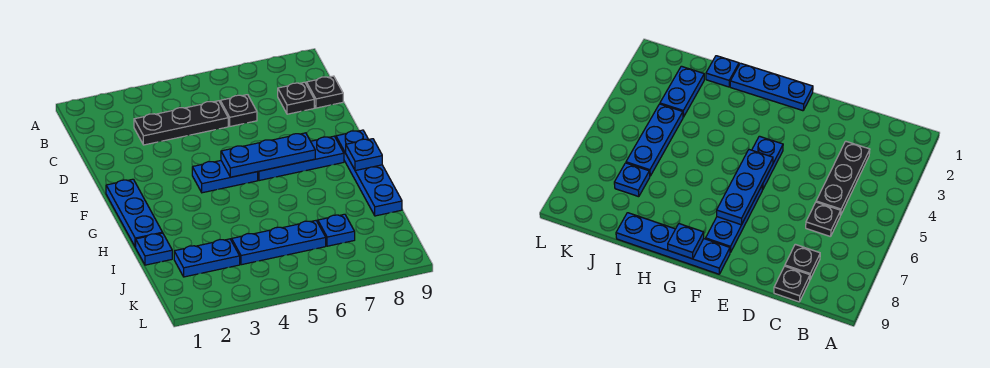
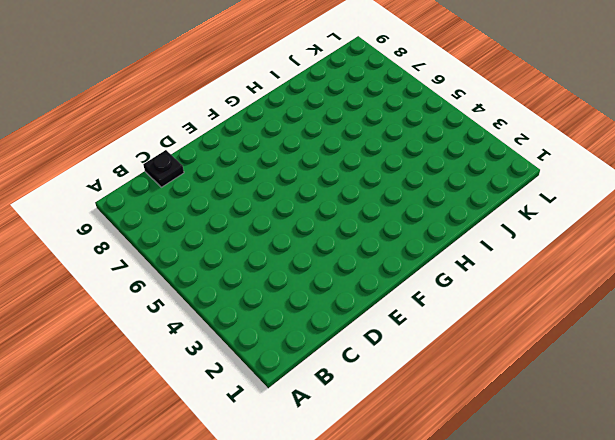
none -> black plate C3:C5 level 1
none -> black plate C6 level 1
none -> black plate C8 level 1

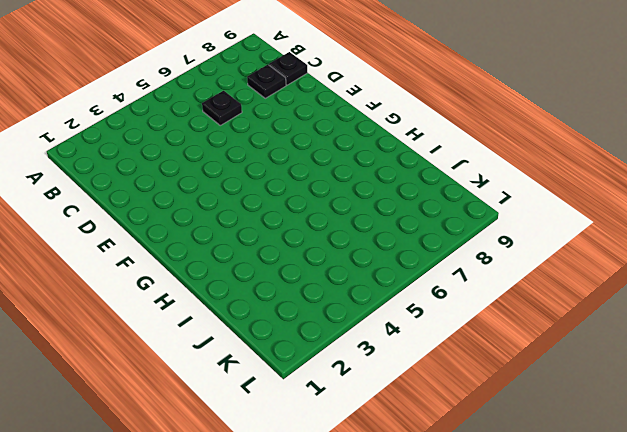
none -> black plate C3:C5 level 1
none -> blue plate F1:H1 level 1
none -> blue plate F4:F5 level 1

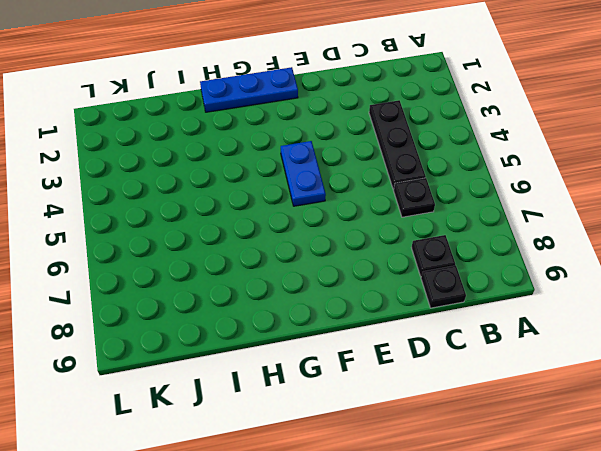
none -> blue plate F6:F8 level 1
none -> blue plate F9:I9 level 1
none -> blue plate I1 level 1

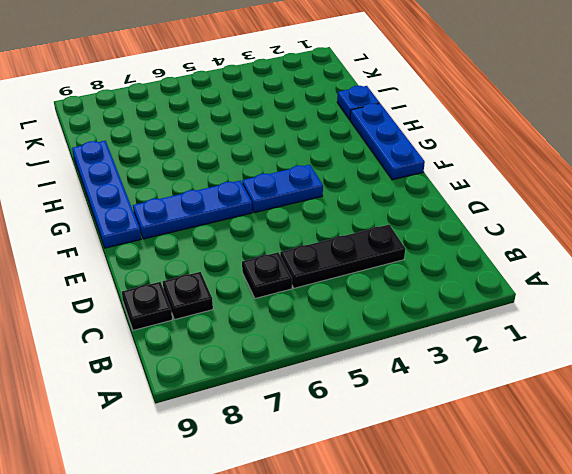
none -> blue plate J2:J3 level 1
none -> blue plate J4:J6 level 1
none -> blue plate J7 level 1

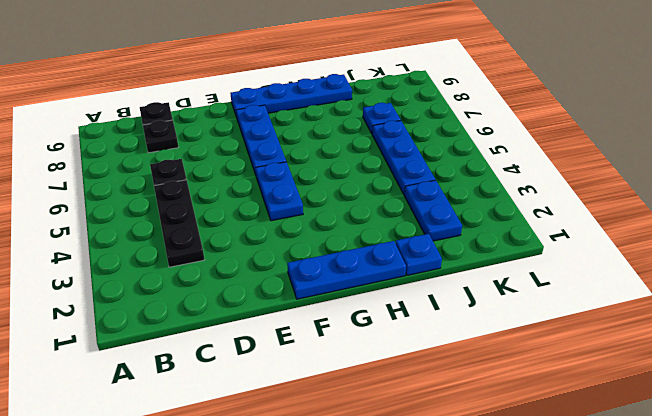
none -> blue plate F5:F7 level 2
none -> blue plate G9 level 2

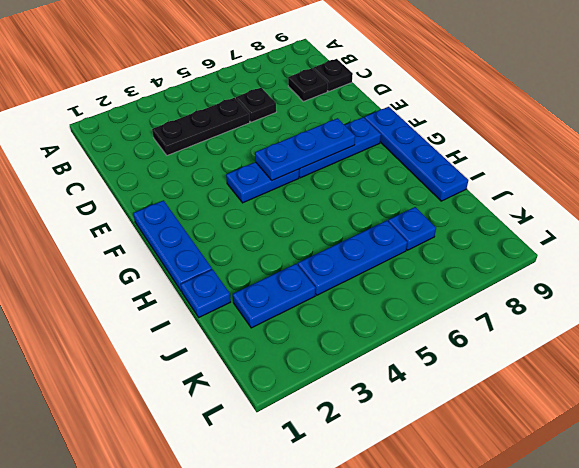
none -> blue plate G9 level 2

